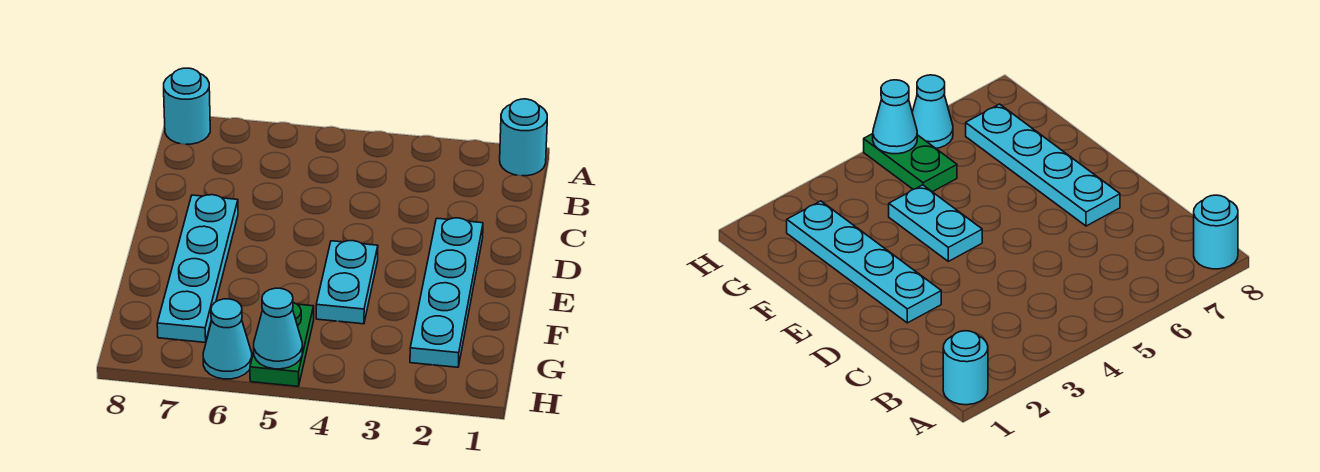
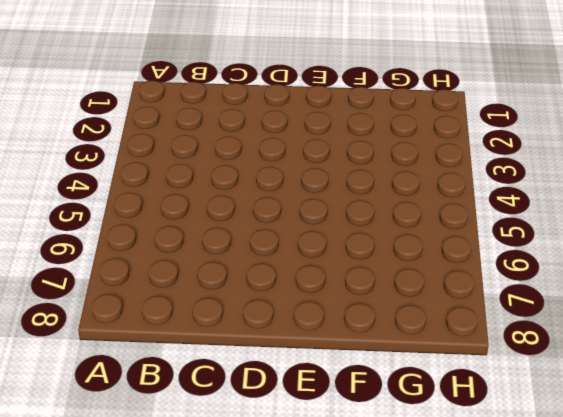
none -> cyan round brick A1 level 1
none -> cyan round brick A8 level 1

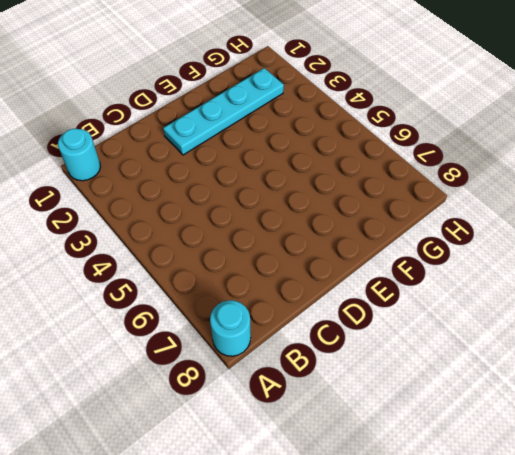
none -> cyan plate D7:G7 level 1
none -> cyan plate E4:F4 level 1

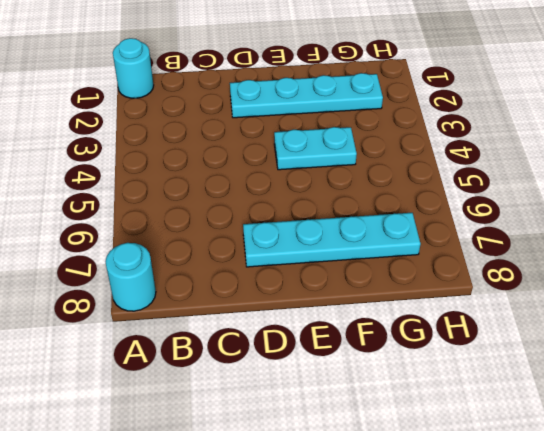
none -> green plate G5:H5 level 1
none -> cyan cone H6 level 1

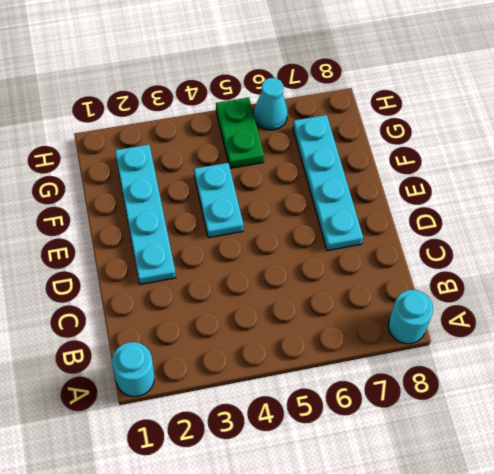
none -> cyan cone H5 level 2

